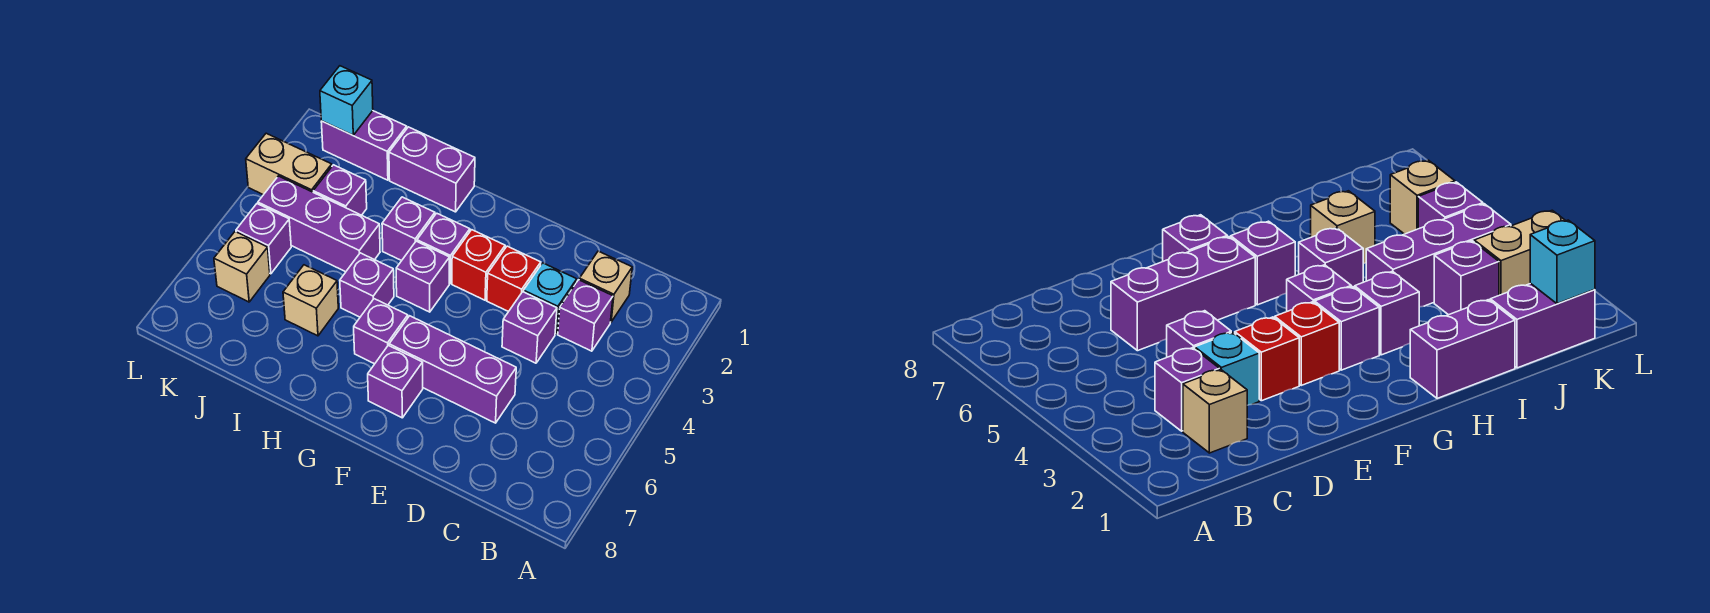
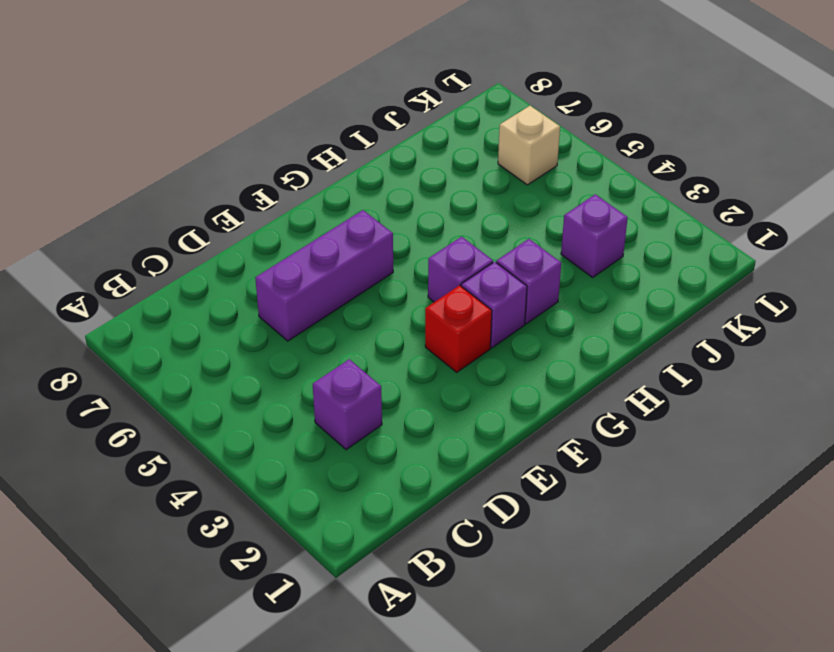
none -> tan brick C2 level 1
none -> cyan brick D3 level 1
none -> purple brick D4 level 1

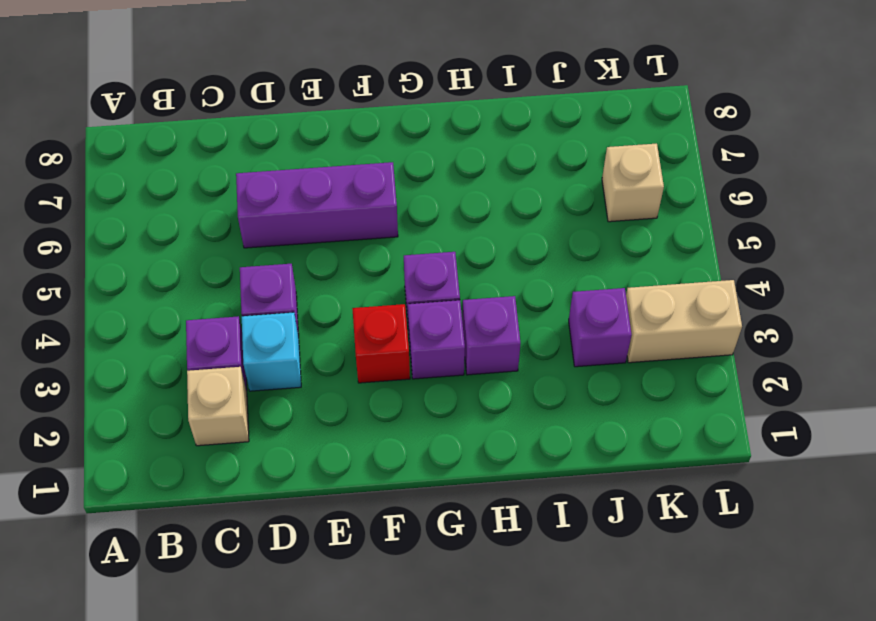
none -> red brick E3 level 1
none -> purple brick F7 level 1
none -> purple brick G6 level 1

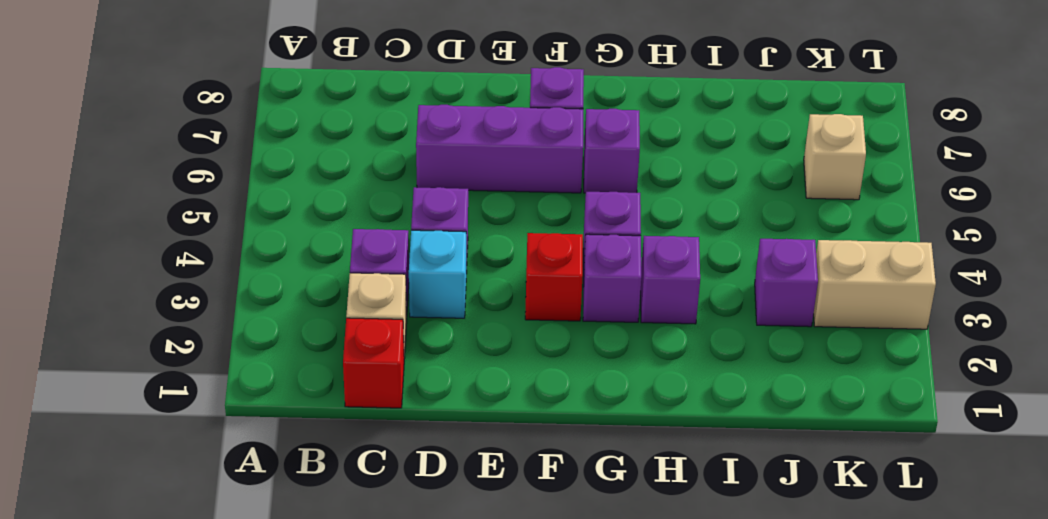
red brick C1 level 1 -> red brick E3 level 1
none -> purple brick H1:I1 level 1
none -> purple brick H5 level 1
none -> purple brick I4:K4 level 1

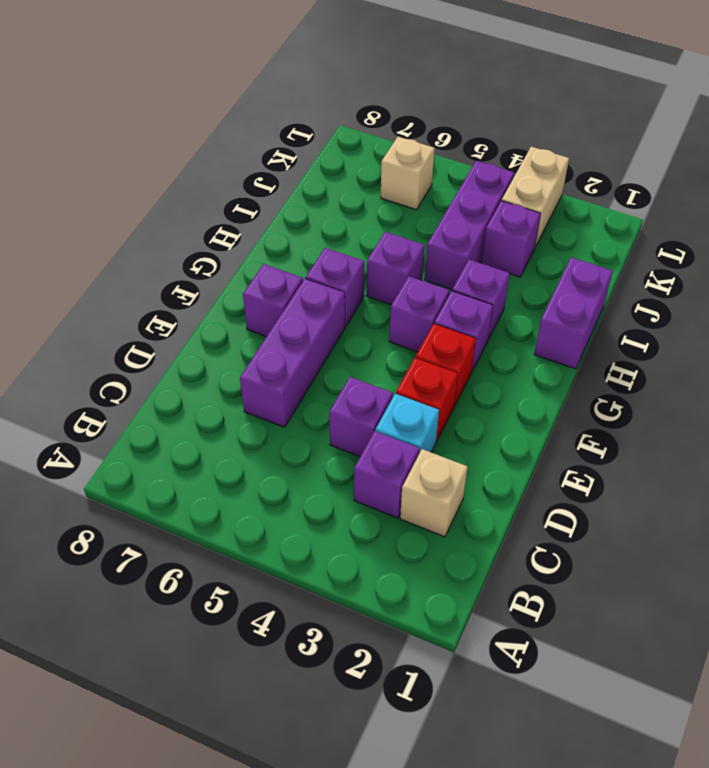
none -> tan brick I6 level 1
none -> purple brick J1:K1 level 1
none -> purple brick K5 level 1

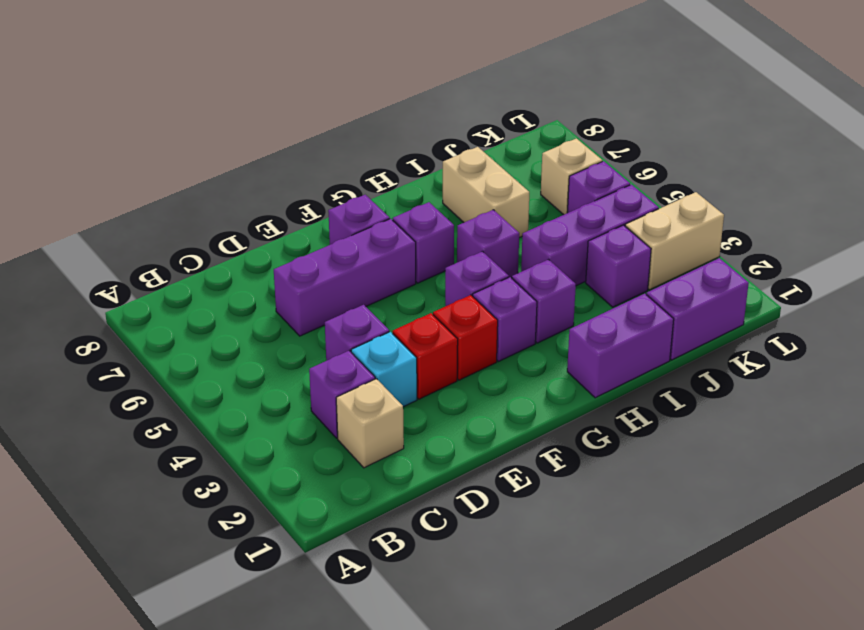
tan brick I6:I7 level 1 -> tan brick I6 level 1
none -> cyan brick K1 level 2

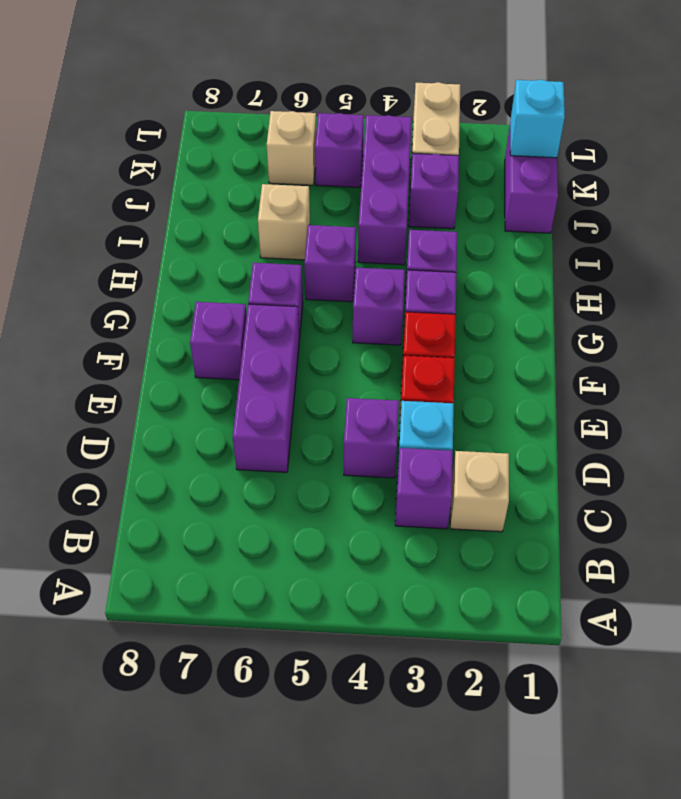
none -> purple brick H1:I1 level 1

